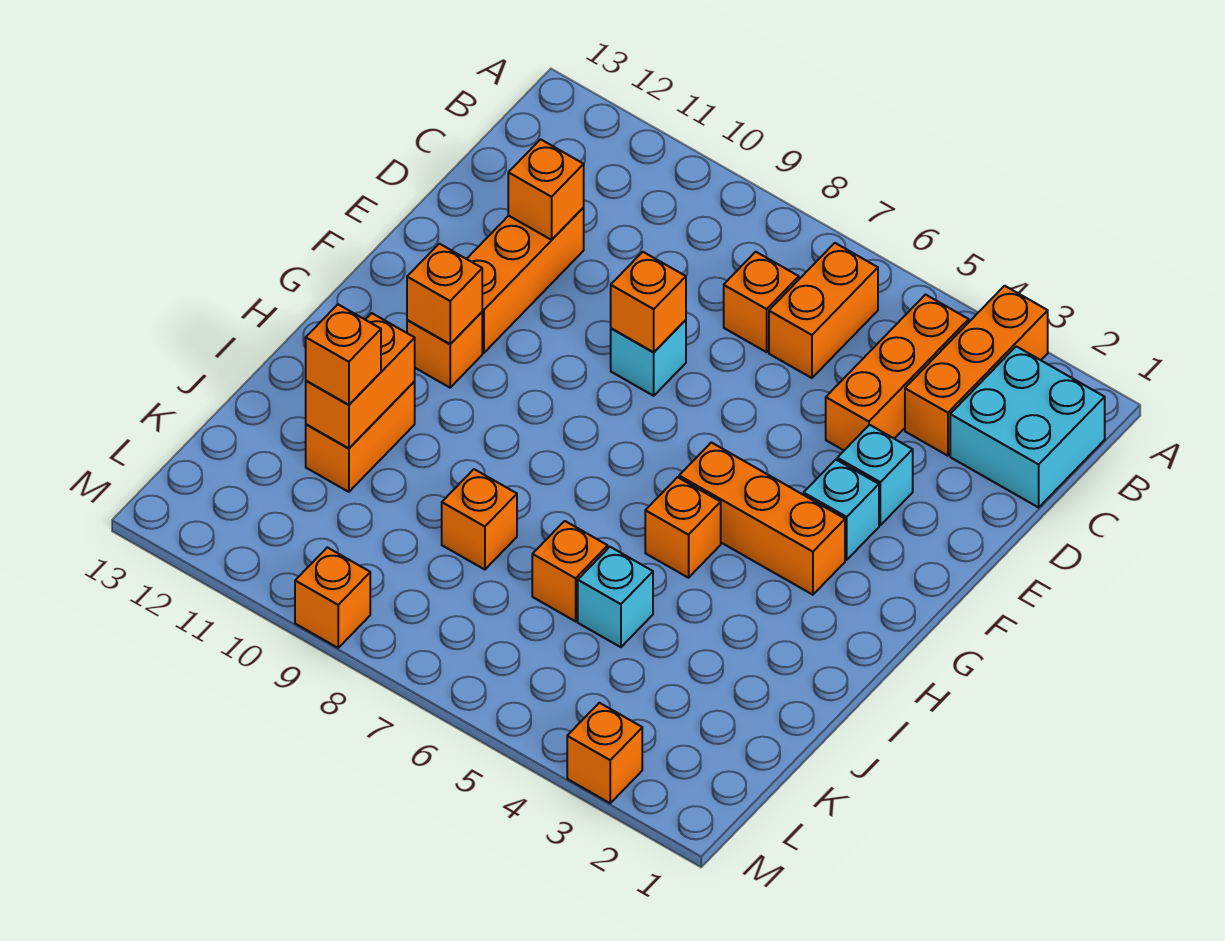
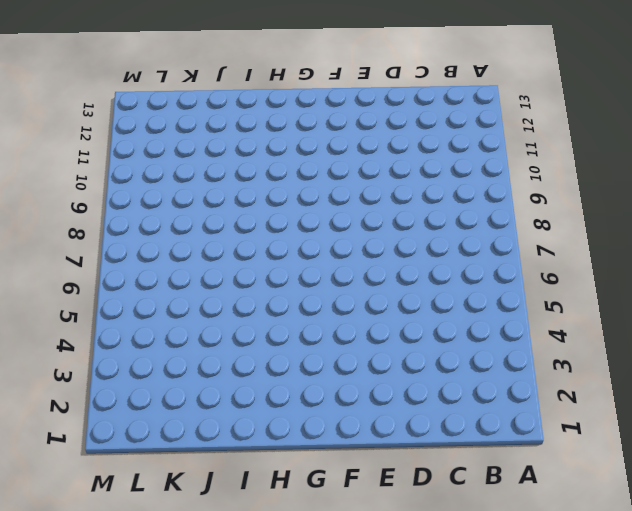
none -> orange brick A3:C3 level 1
none -> cyan brick B1:C2 level 1
none -> orange brick B4:D4 level 1

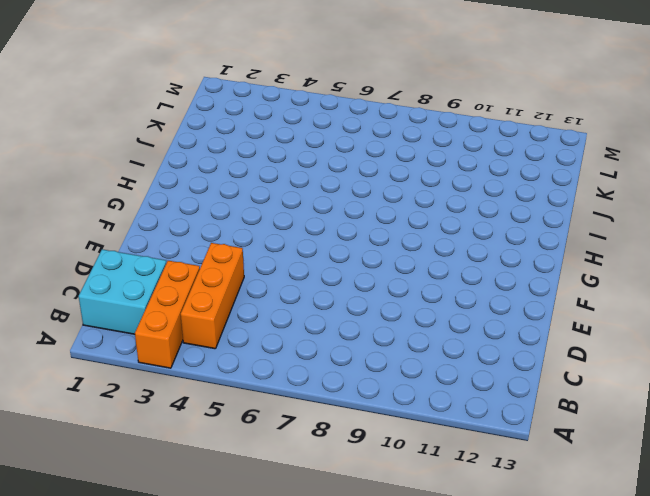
none -> orange brick B6:C6 level 1
none -> orange brick C7 level 1
none -> orange brick D11:F11 level 1

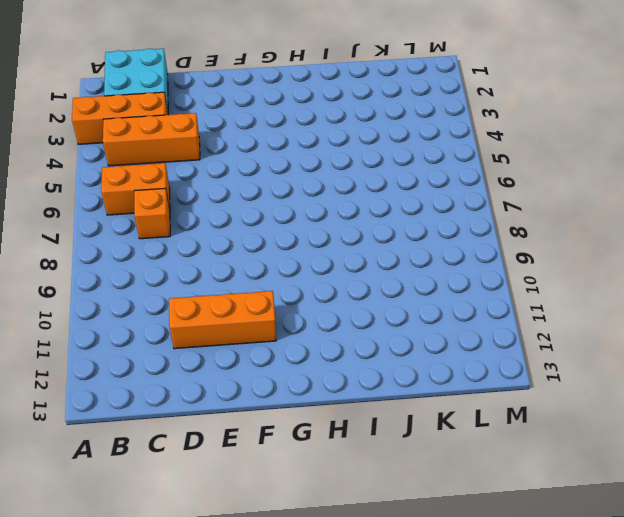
none -> cyan brick E3 level 1
none -> cyan brick E8 level 1
none -> cyan brick F3 level 1

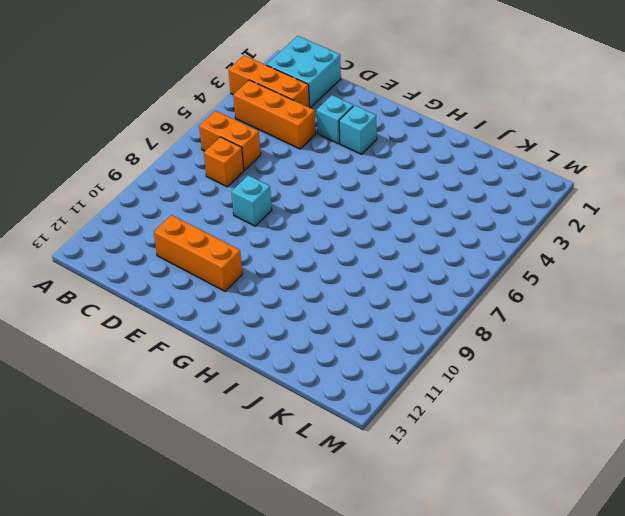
none -> orange brick G3:G5 level 1
none -> orange brick G11 level 1
none -> orange brick H5 level 1

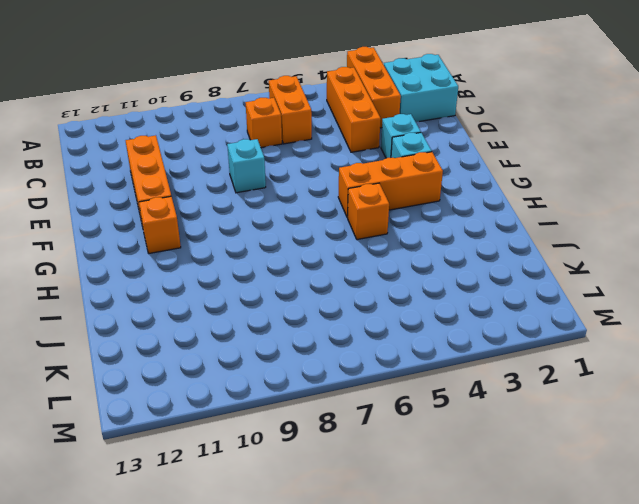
none -> orange brick I11:J11 level 1
none -> cyan brick J5 level 1
none -> orange brick J6 level 1

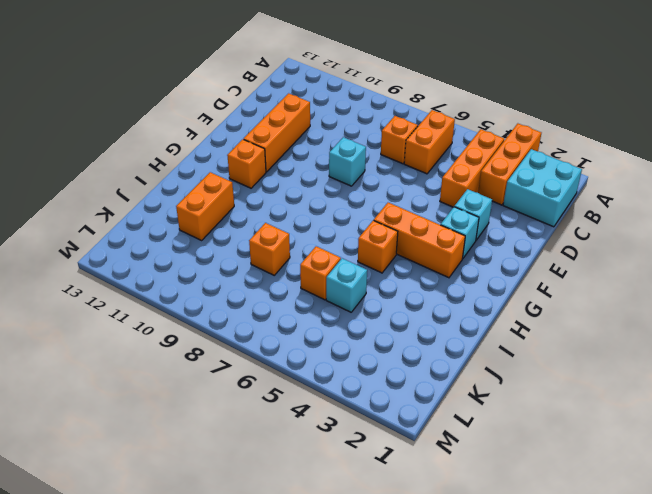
none -> orange brick M3 level 1
none -> orange brick M9 level 1
none -> orange brick D11 level 2

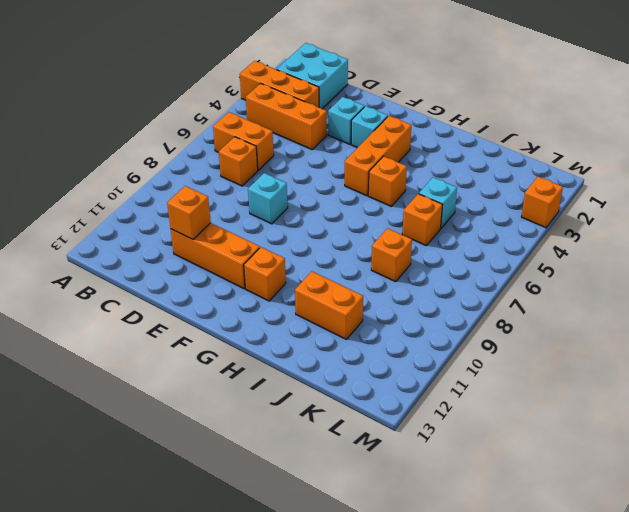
none -> orange brick M9 level 1
none -> orange brick E8 level 2
none -> orange brick G11 level 2

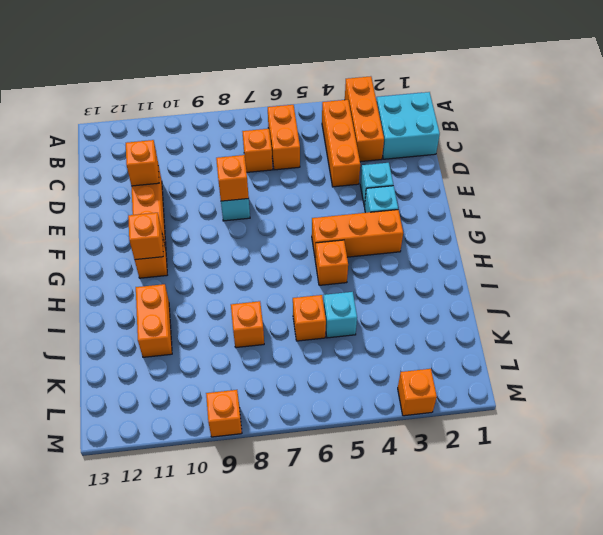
none -> orange brick I11:J11 level 2
none -> orange brick J11 level 3

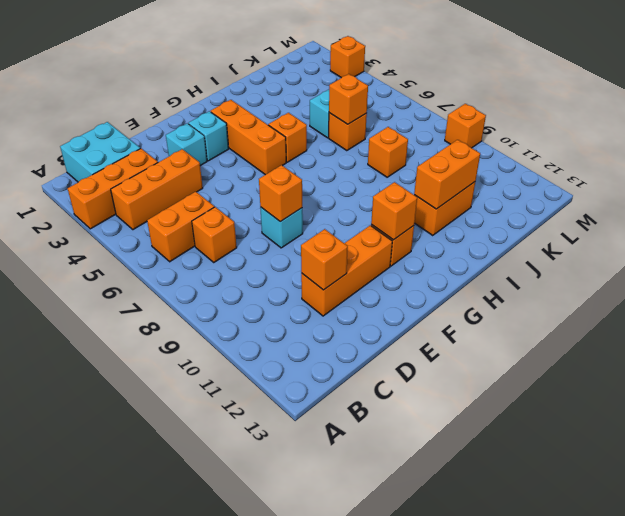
orange brick J6 level 2 -> orange brick J11 level 3

